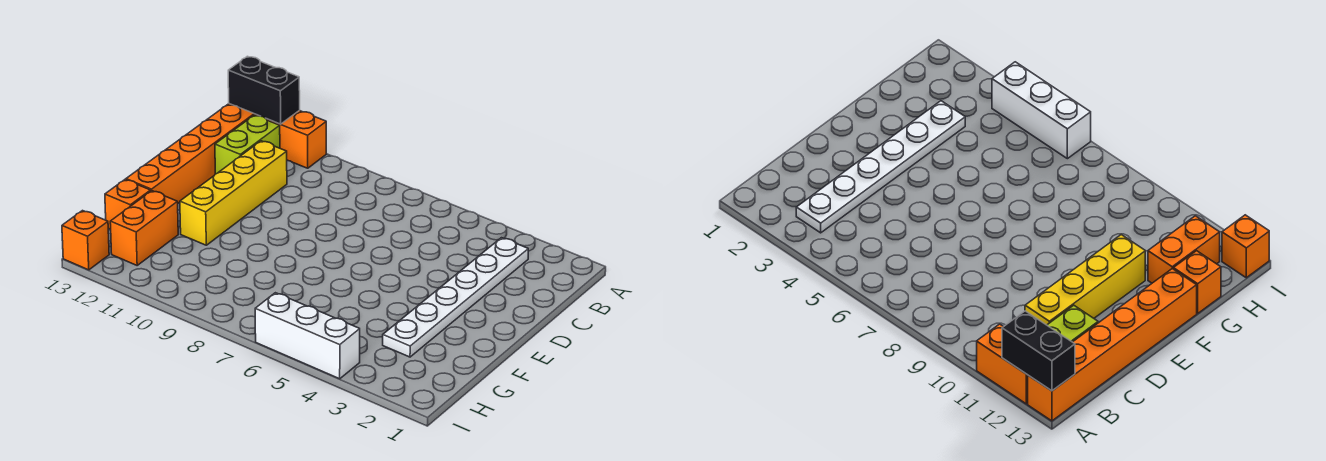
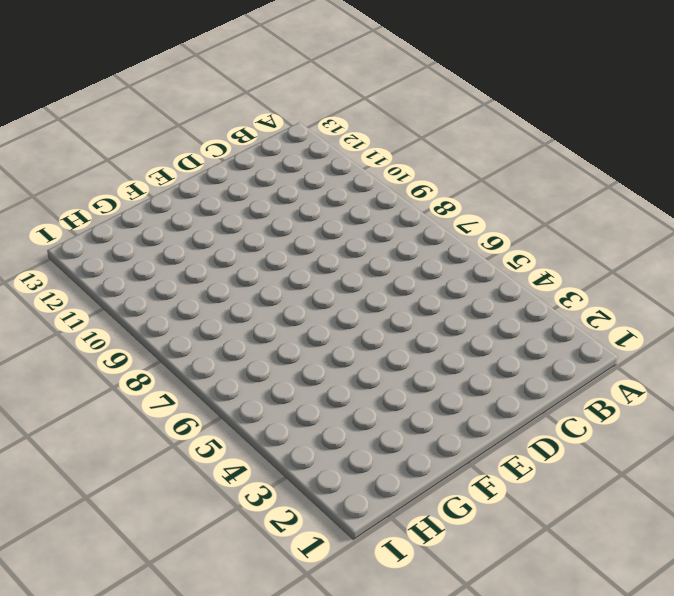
none -> orange brick A11:A12 level 1
none -> orange brick A13:F13 level 1

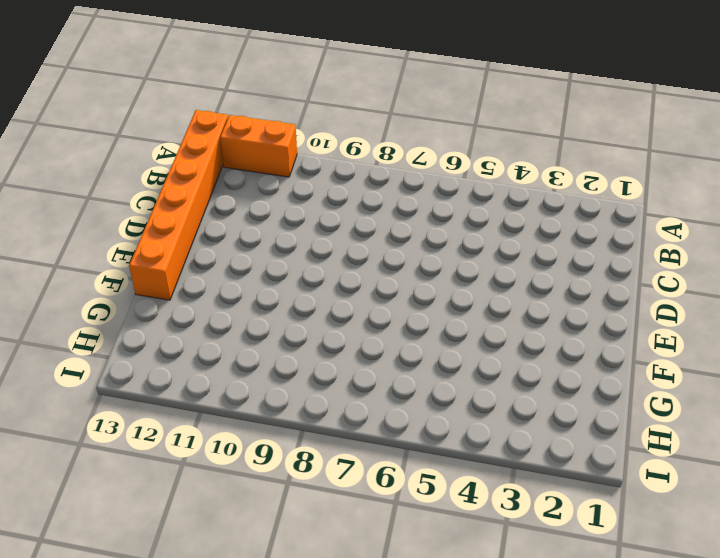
none -> white plate B3:G3 level 1
none -> lime brick B12:C12 level 1

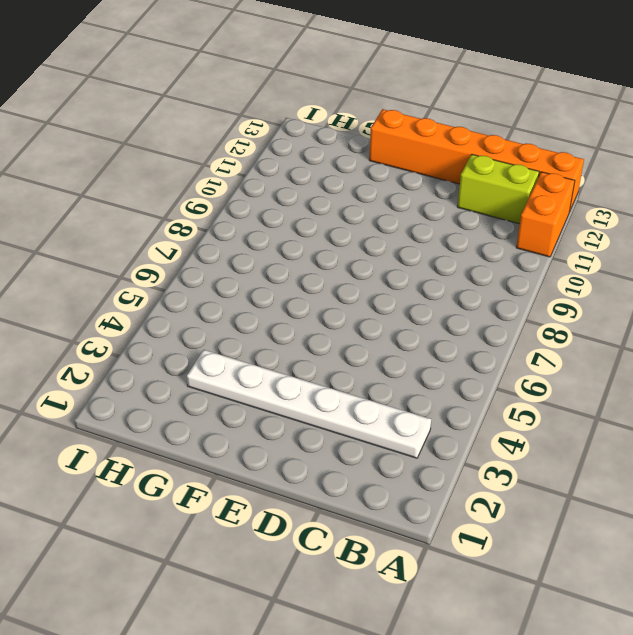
none -> yellow brick C11:F11 level 1
none -> orange brick G12:H12 level 1

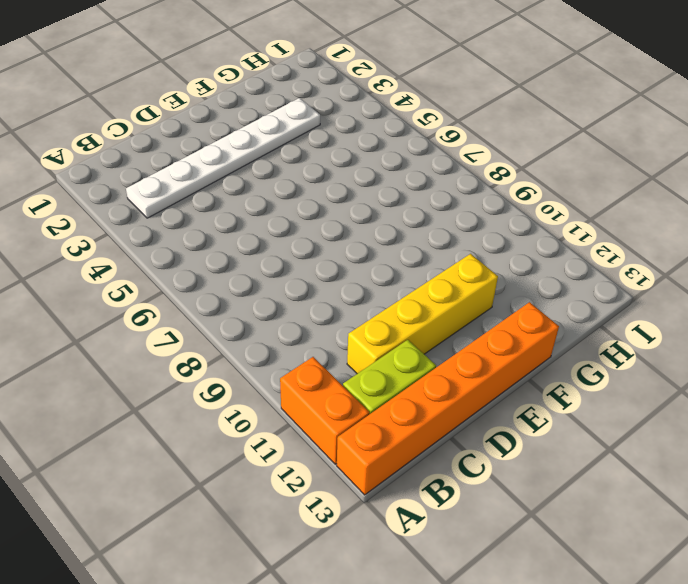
none -> orange brick G12:H12 level 1
none -> orange brick G13 level 1

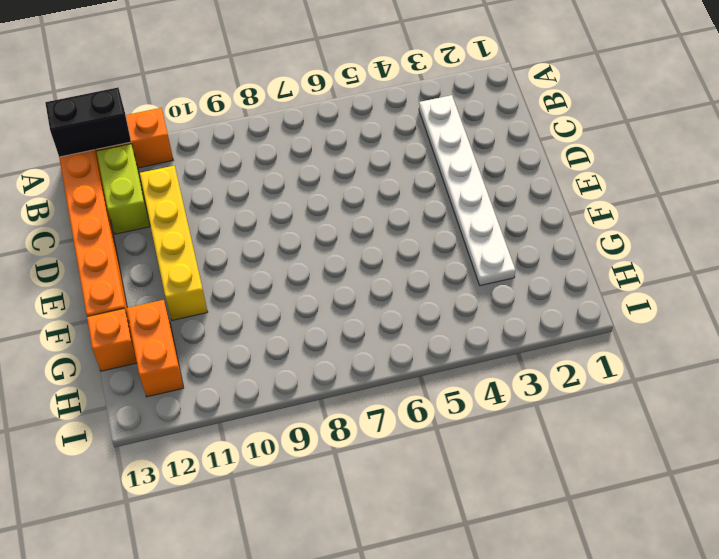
none -> white brick I4:I6 level 1
none -> orange brick I13 level 1

